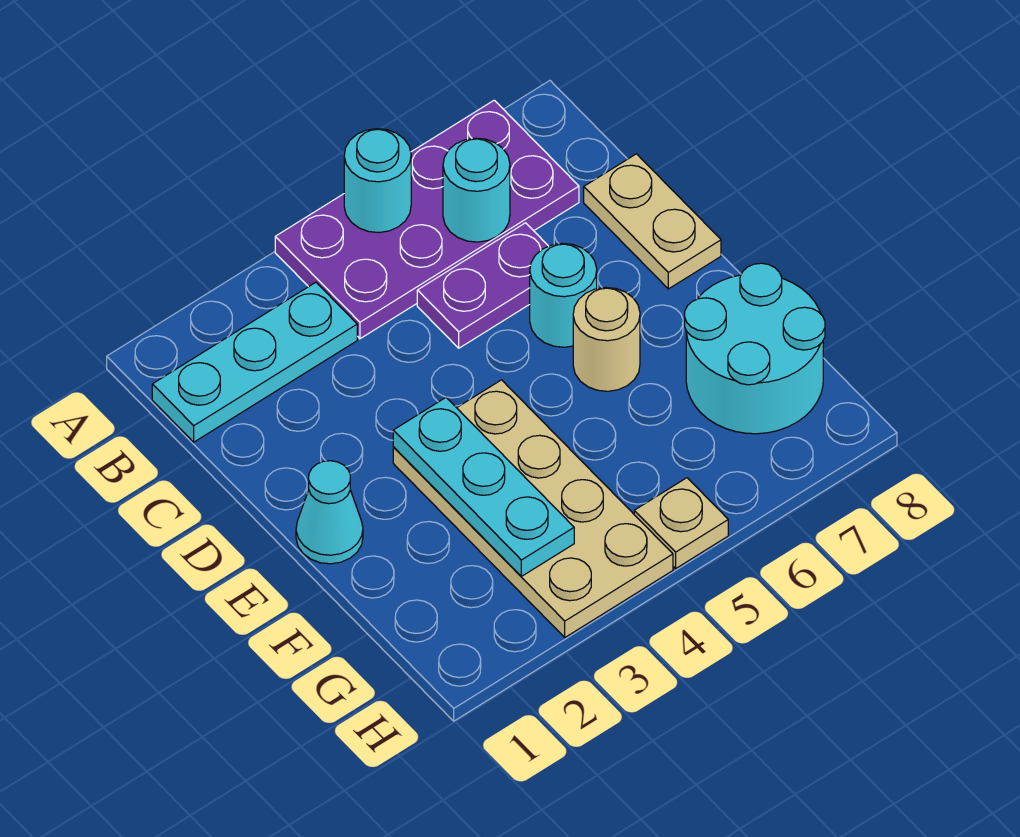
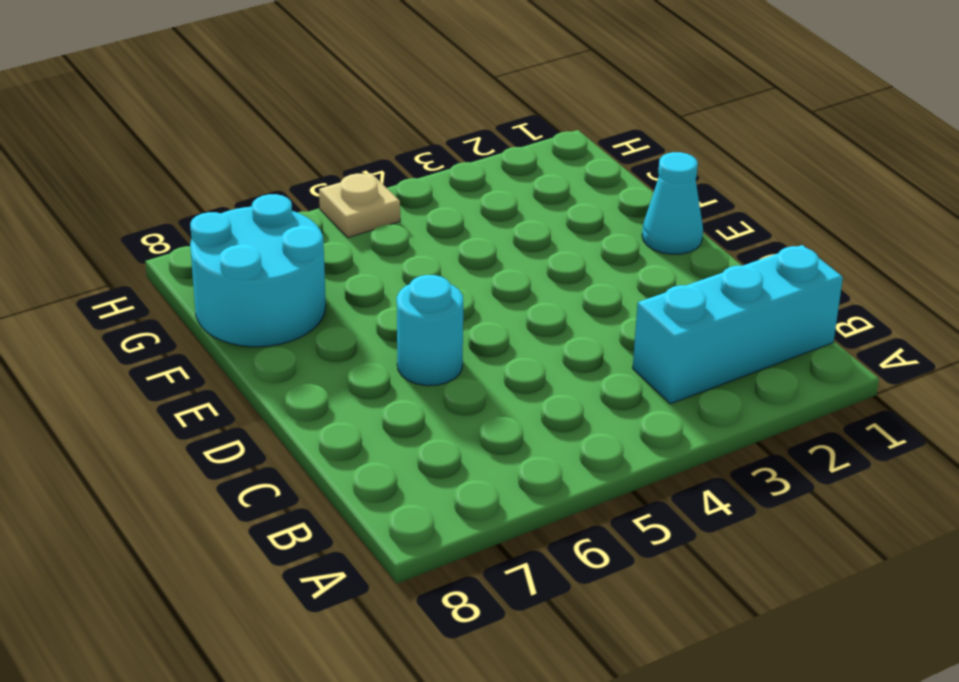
cyan brick B1:B3 level 1 -> cyan plate B1:B3 level 1
none -> purple plate A4:B7 level 1
none -> purple plate C5:C6 level 1
none -> tan plate C8:D8 level 1

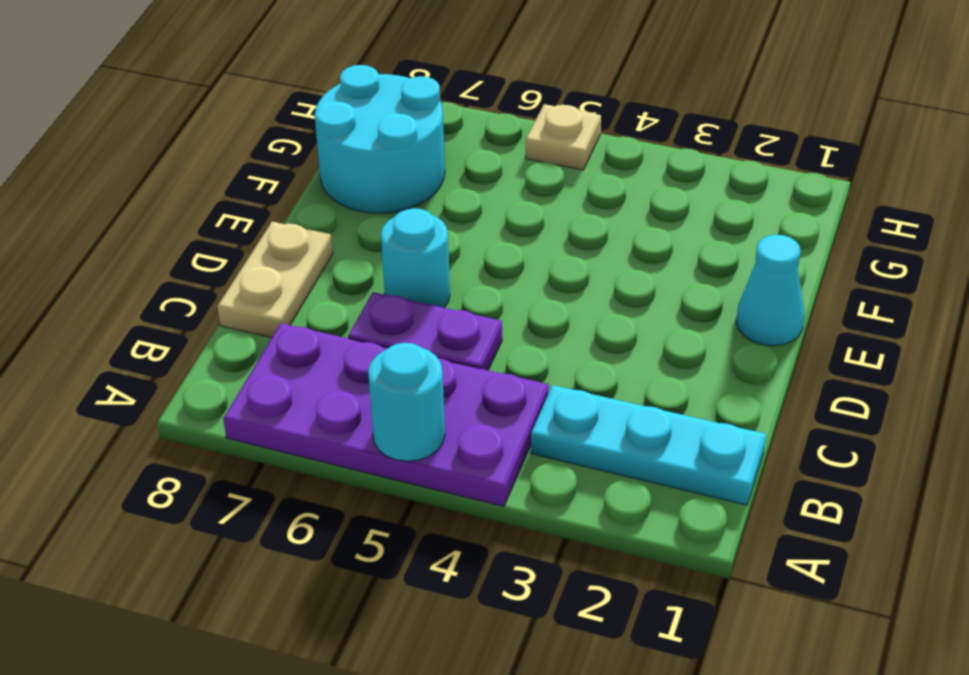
none -> tan plate E3:H4 level 1
none -> tan round brick E6 level 1
none -> cyan round brick B6 level 2

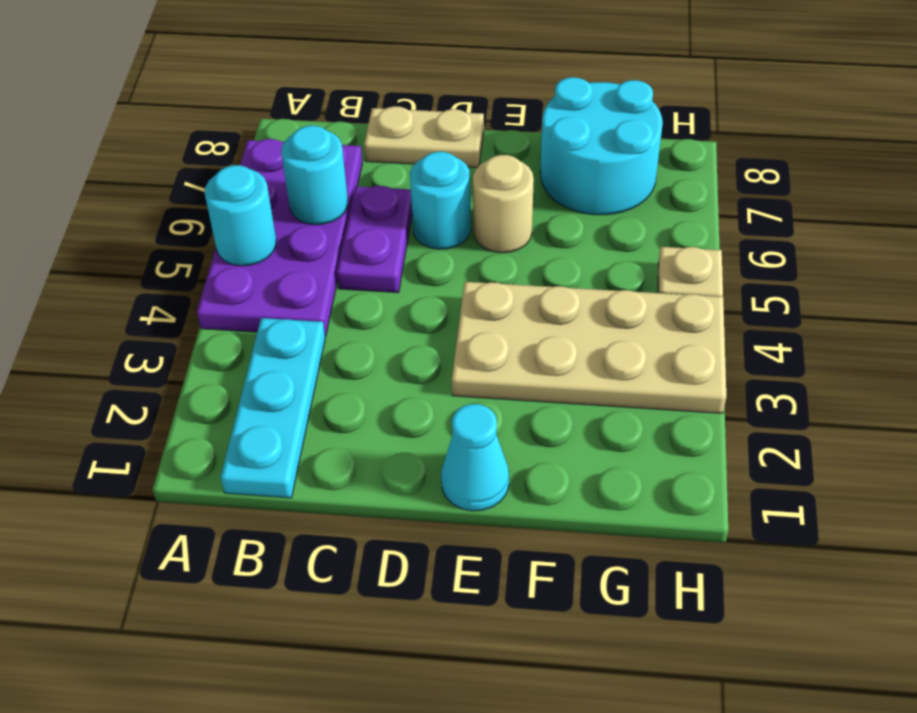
none -> cyan plate E3:G3 level 2

